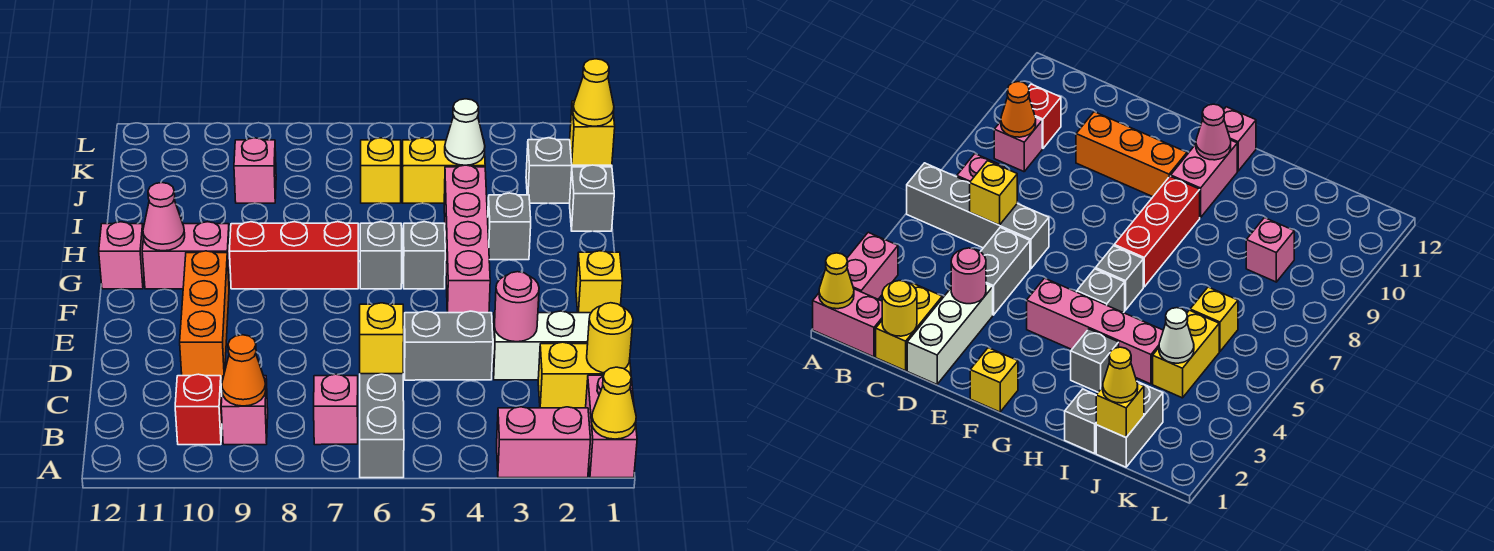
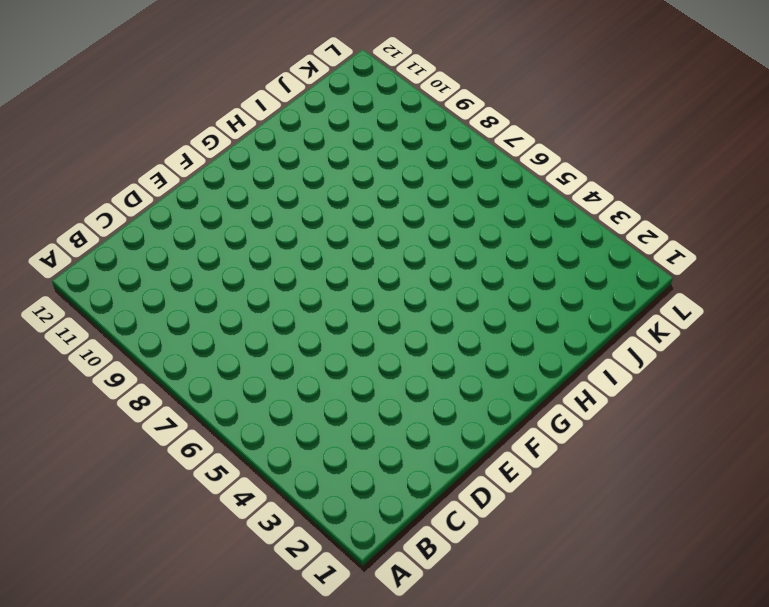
none -> pink brick A1:B1 level 1
none -> pink brick A2:A3 level 1
none -> grey brick A6:D6 level 1
none -> pink brick B7 level 1

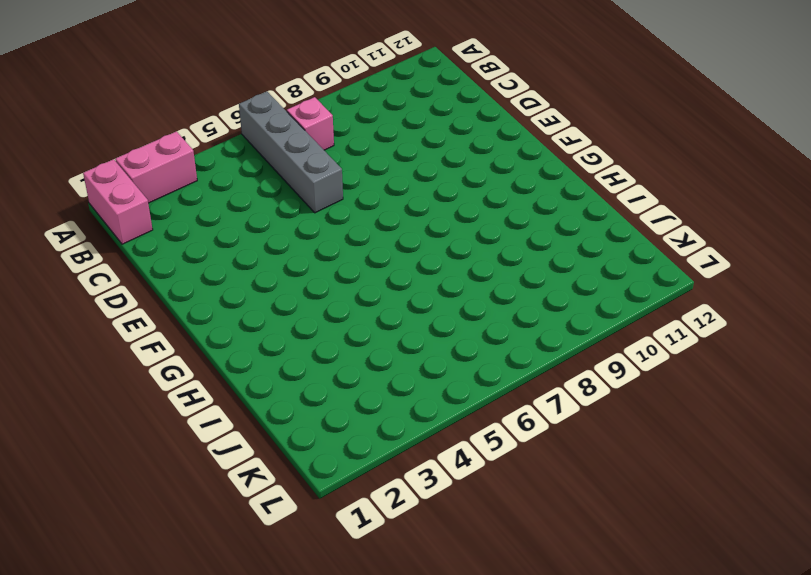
none -> pink brick B9 level 1
none -> red brick B10 level 1
none -> yellow brick C1:C2 level 1
none -> white brick D1:D3 level 1

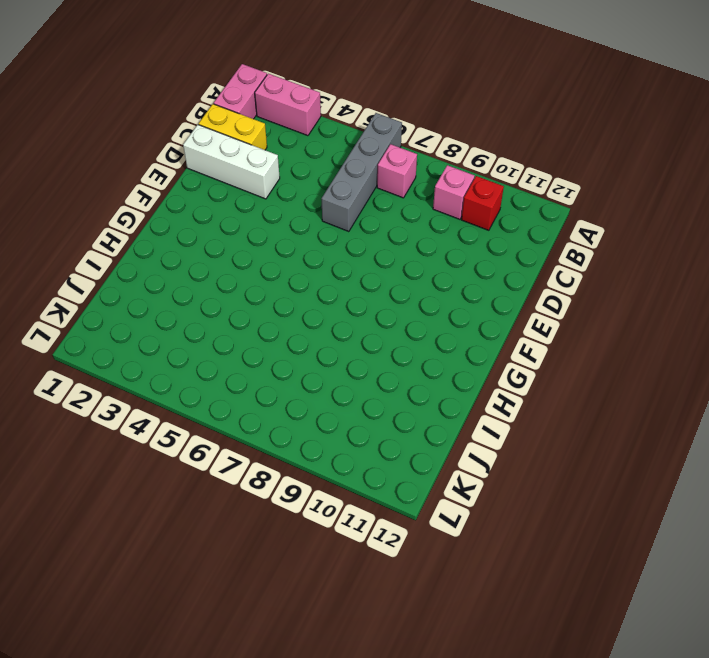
none -> grey brick D4:D5 level 1
none -> orange brick D10:F10 level 1
none -> yellow brick F1 level 1
none -> pink brick F4:I4 level 1

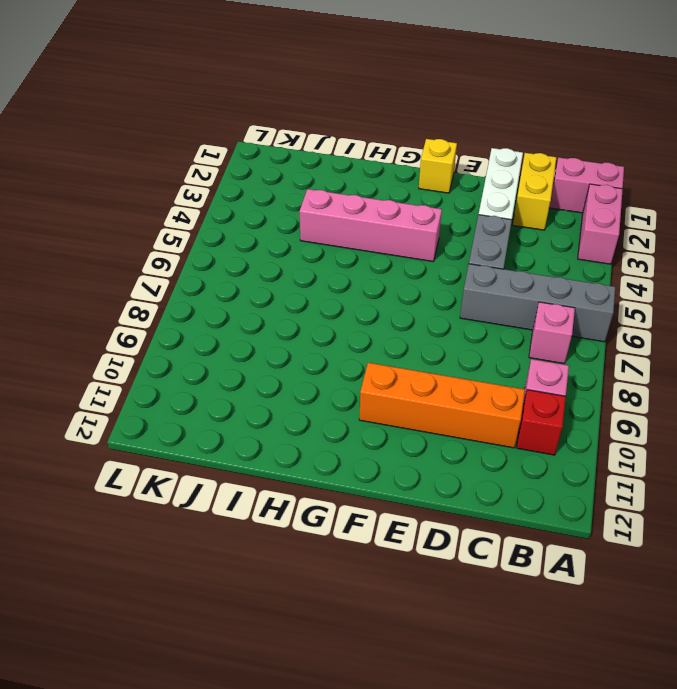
orange brick C10:F10 level 1 -> orange brick D10:F10 level 1
none -> grey brick G5 level 1
none -> grey brick G6 level 1
none -> red brick G7:G9 level 1
none -> pink brick G10:G11 level 1

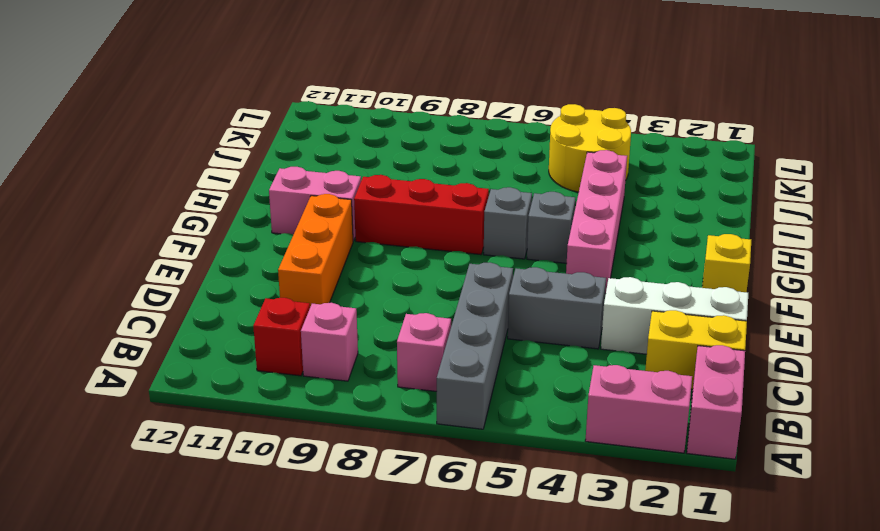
yellow round brick J4:K5 level 1 -> yellow brick J4:J5 level 1
none -> pink brick G12 level 1
none -> grey brick H3 level 1
none -> grey brick I1 level 1
none -> grey brick J1:J2 level 1

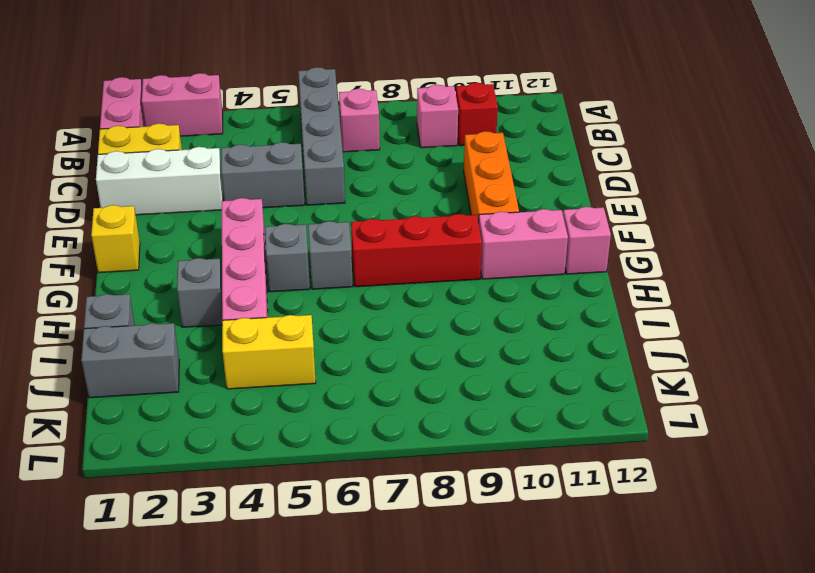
none -> yellow brick J6 level 1
none -> pink brick J9 level 1
none -> yellow cone A1 level 2
none -> orange cone B9 level 2

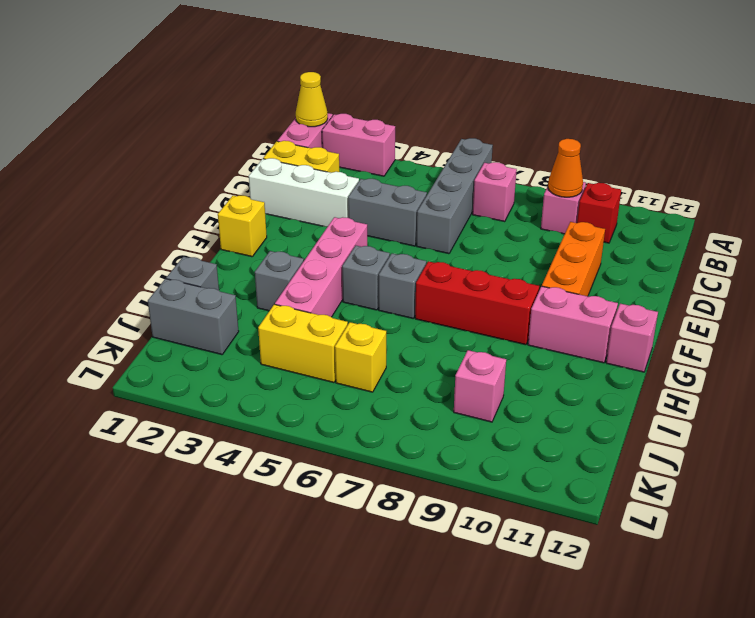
none -> yellow round brick C1 level 2
none -> yellow brick C6 level 2
none -> pink round brick D3 level 2
none -> pink cone G11 level 2

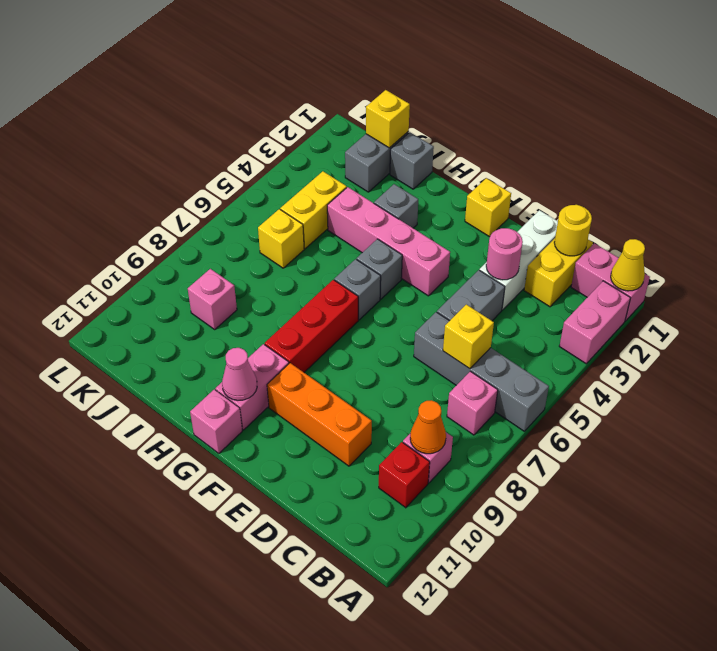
none -> white cone J4 level 2
none -> yellow cone J1 level 3

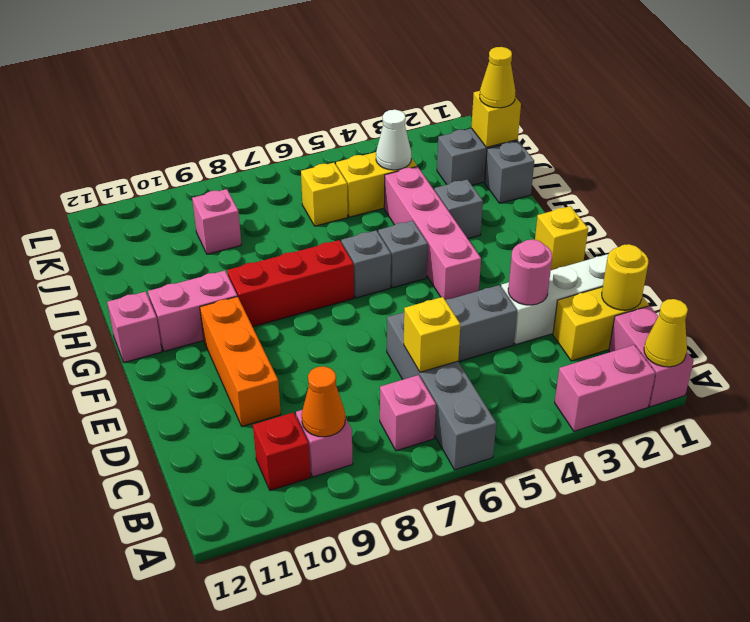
none -> pink cone G11 level 2

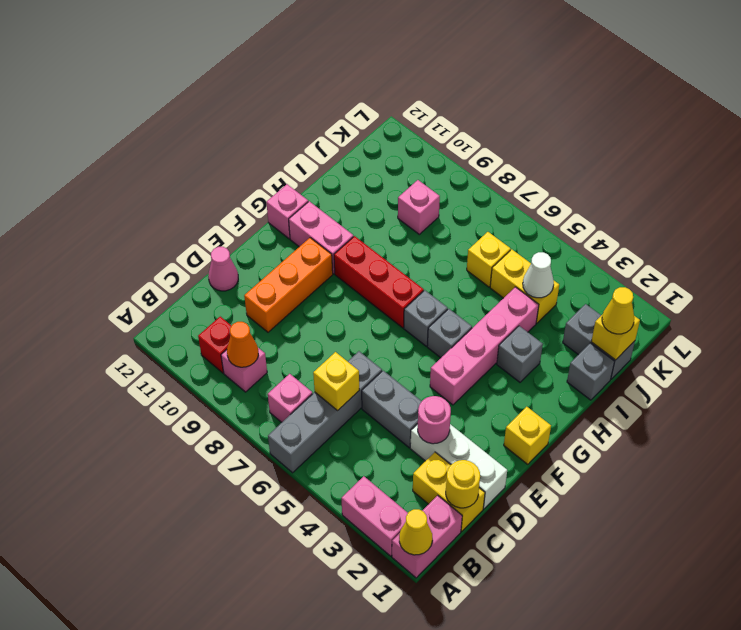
pink cone D12 level 1 -> pink cone G11 level 2

